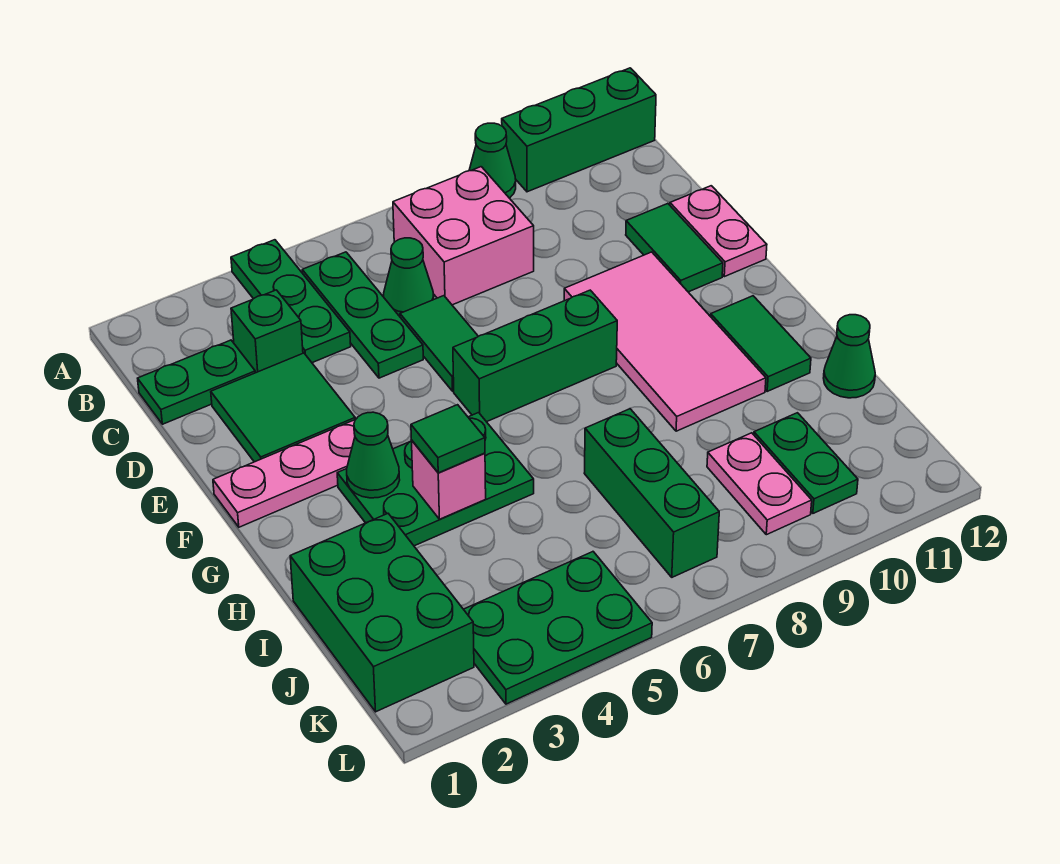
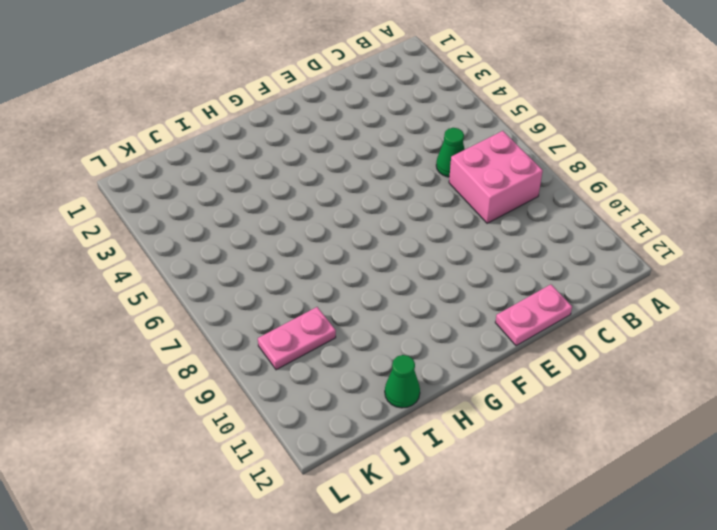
none -> green plate A4:C4 level 1
none -> green cone A9 level 1
none -> green brick A10:A12 level 1

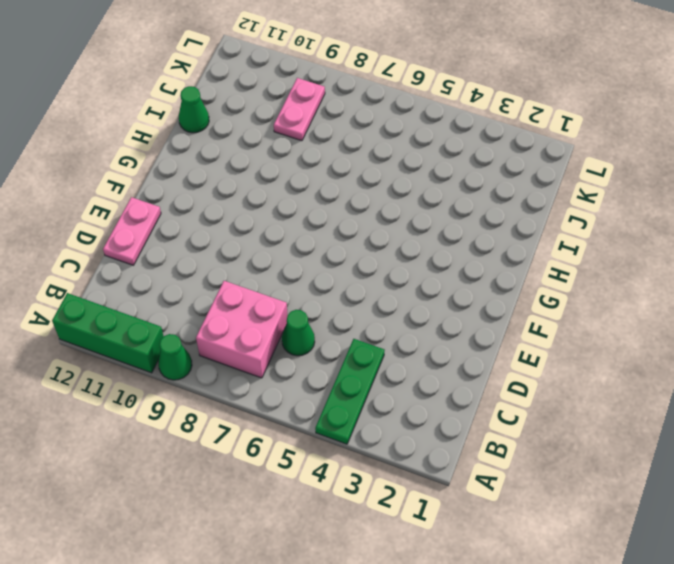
none -> green plate B5:D5 level 1
none -> green plate C1:C2 level 1
none -> green brick C3 level 1

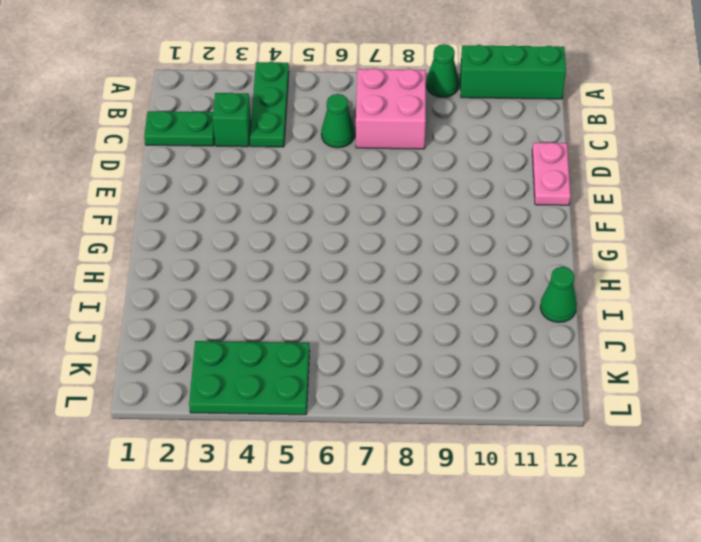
none -> green plate B5:D5 level 1
none -> green tile D2:E3 level 1
none -> green tile D6:E6 level 1

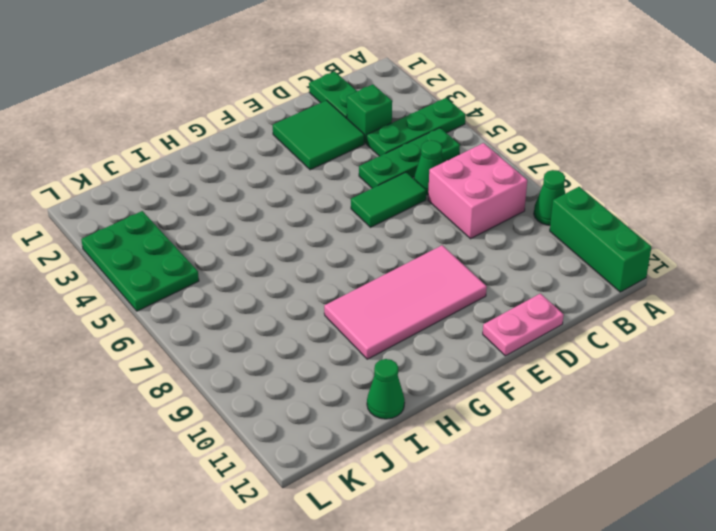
none -> green tile D11:E11 level 1
none -> pink plate F1:F3 level 1
none -> green brick F6:F8 level 1

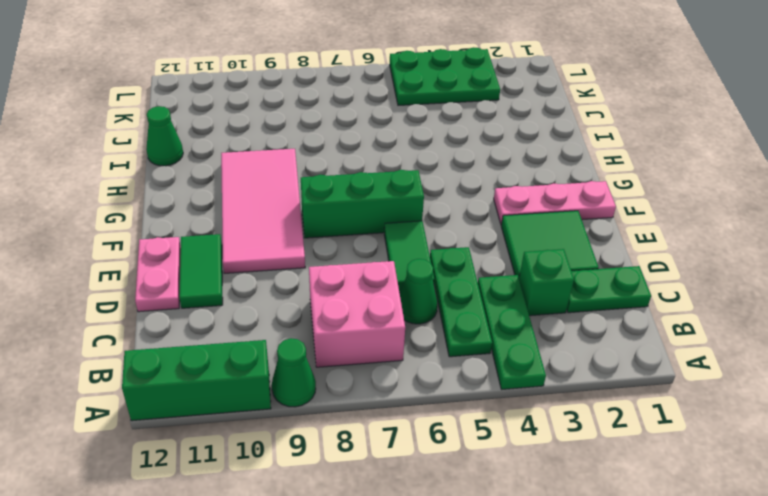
none -> green plate G3:H5 level 1
none -> green tile G11:H11 level 1
none -> green brick I1:K2 level 1

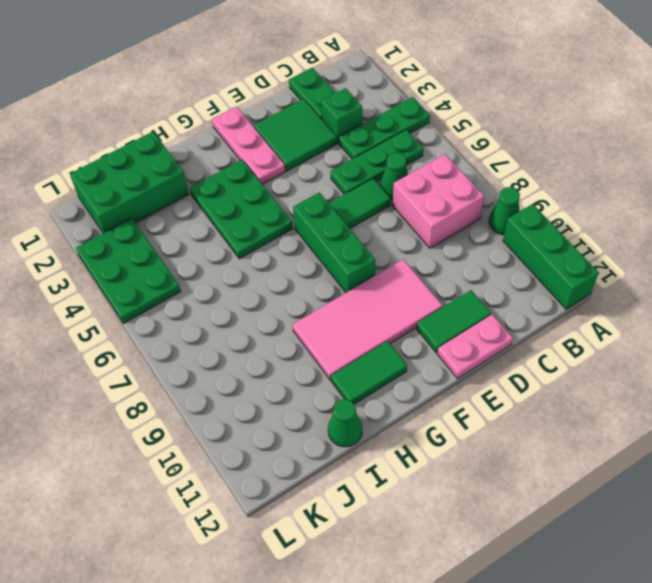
none -> green brick I7:K7 level 1
none -> pink plate J9:K9 level 1
none -> green plate J10:K10 level 1

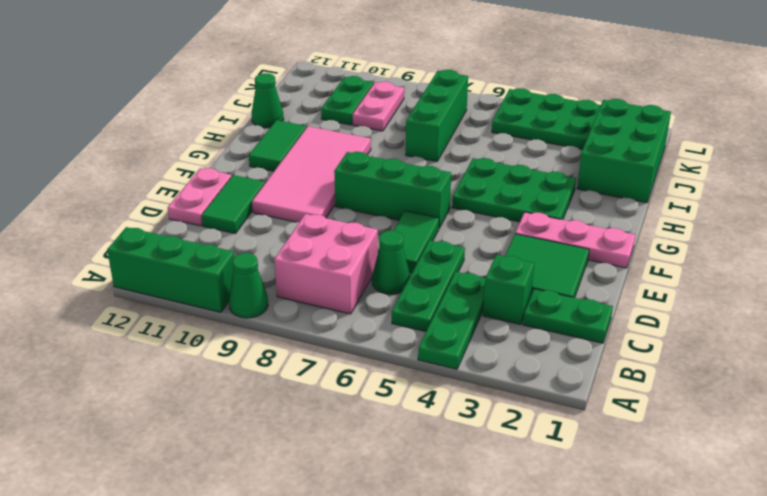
none -> green cone G3 level 2
none -> pink brick H4 level 2
none -> green tile H4 level 3

